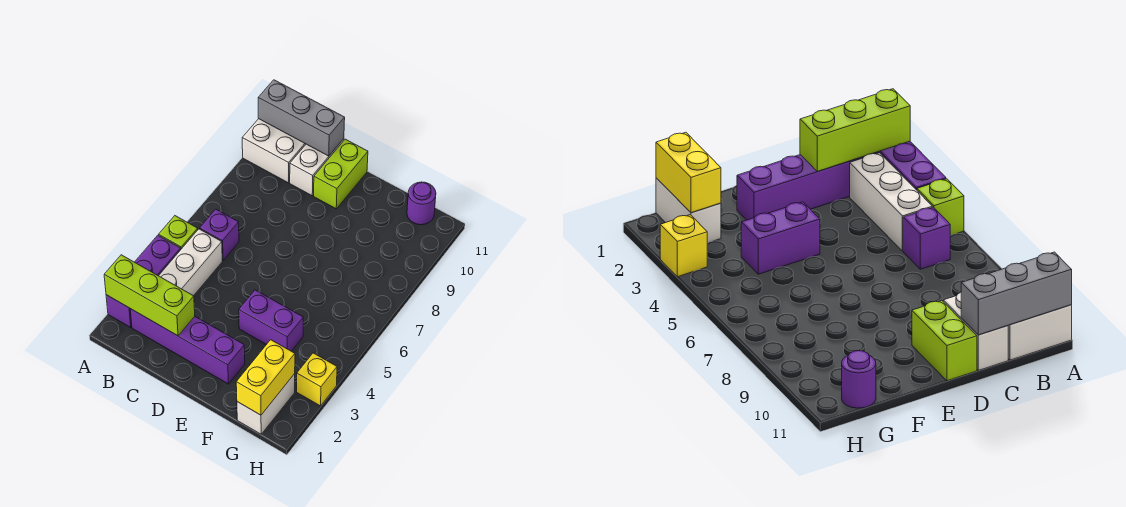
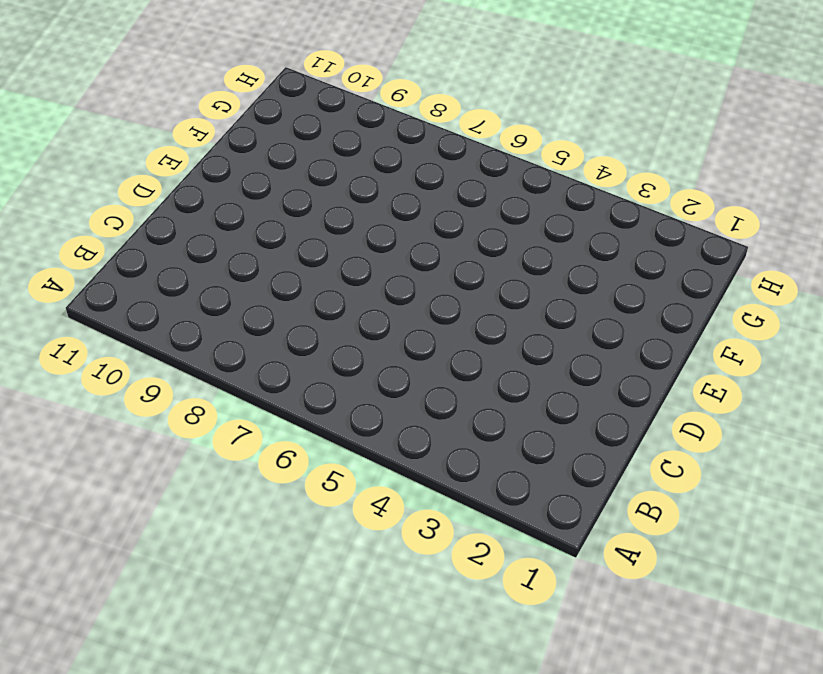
none -> purple brick A2:A4 level 1
none -> lime brick A5 level 1
none -> white brick A10:B11 level 1

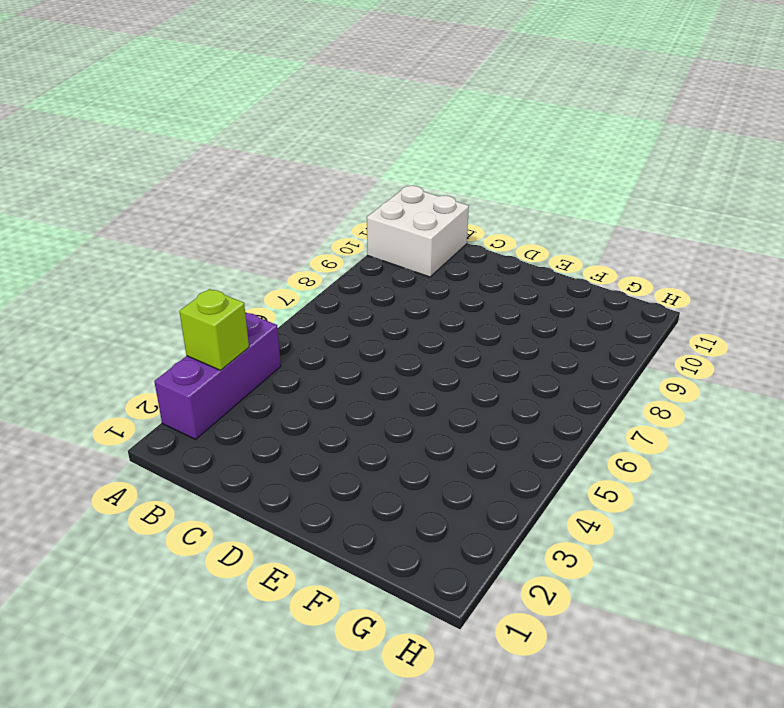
lime brick A3 level 2 -> lime brick A5 level 1
none -> purple brick B2:E2 level 1
none -> white brick B3:B5 level 1
none -> purple brick B6 level 1

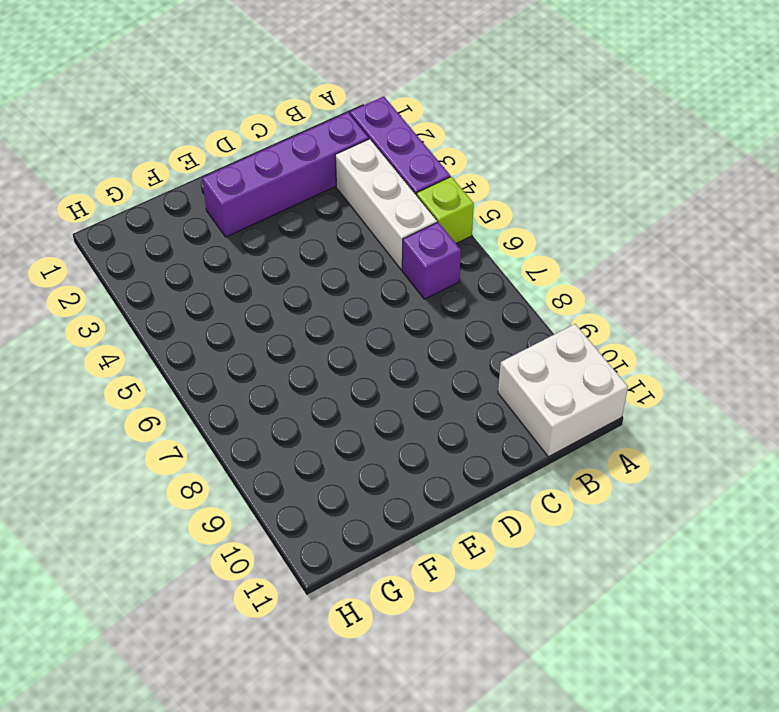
none -> white brick C10:C11 level 1
none -> lime brick D10:D11 level 1
none -> purple brick E4:F4 level 1

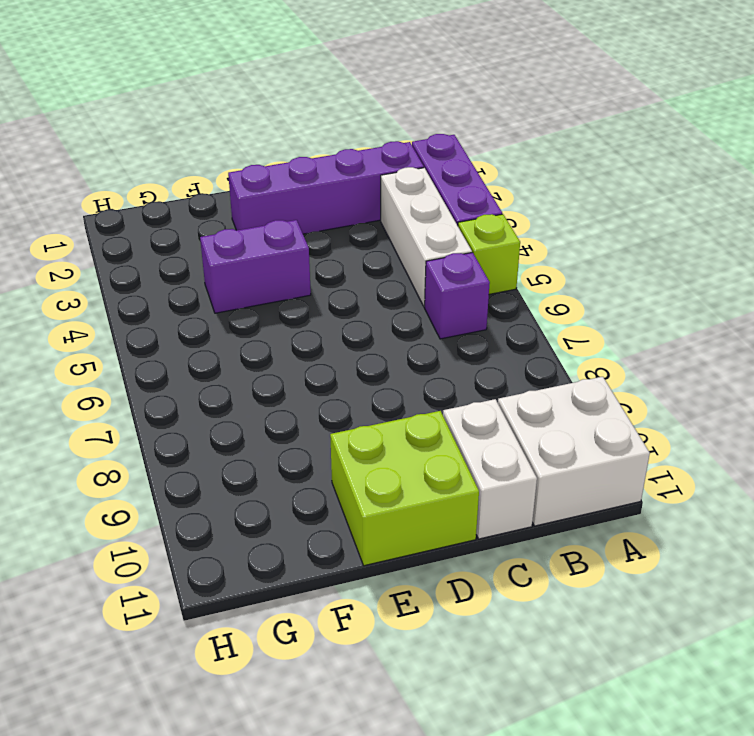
lime brick D10:E11 level 1 -> lime brick D10:D11 level 1
none -> white brick G1:G2 level 1
none -> purple round brick G11 level 1
none -> yellow brick H3 level 1

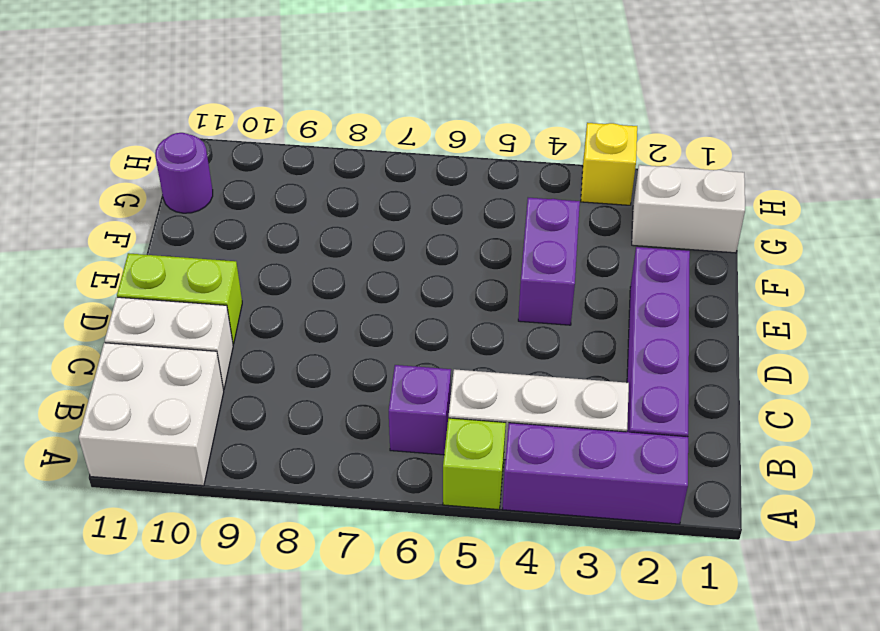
none -> lime brick A2:C2 level 2
none -> grey brick A11:C11 level 2
none -> yellow brick G1:G2 level 2

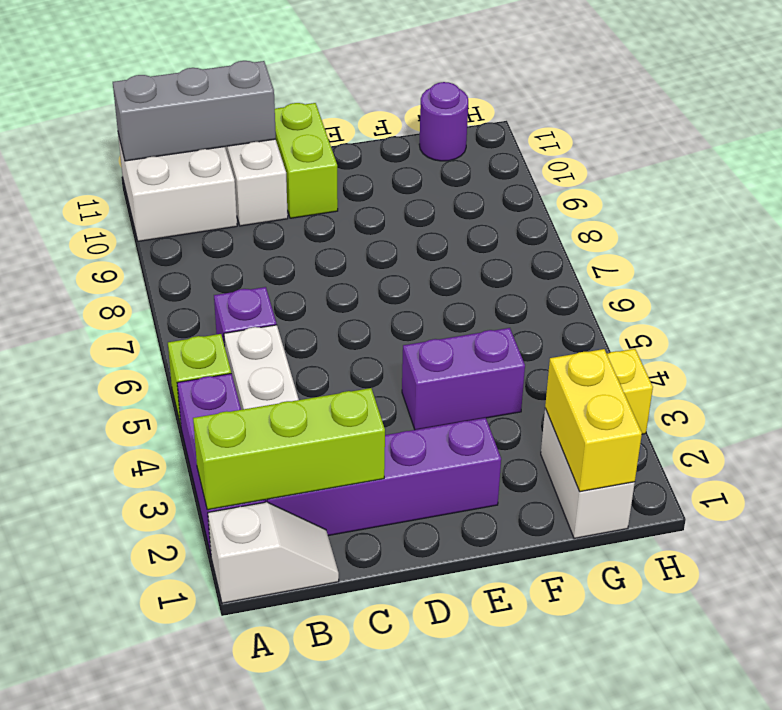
white slope A1:B1 level 1 top A -> none

